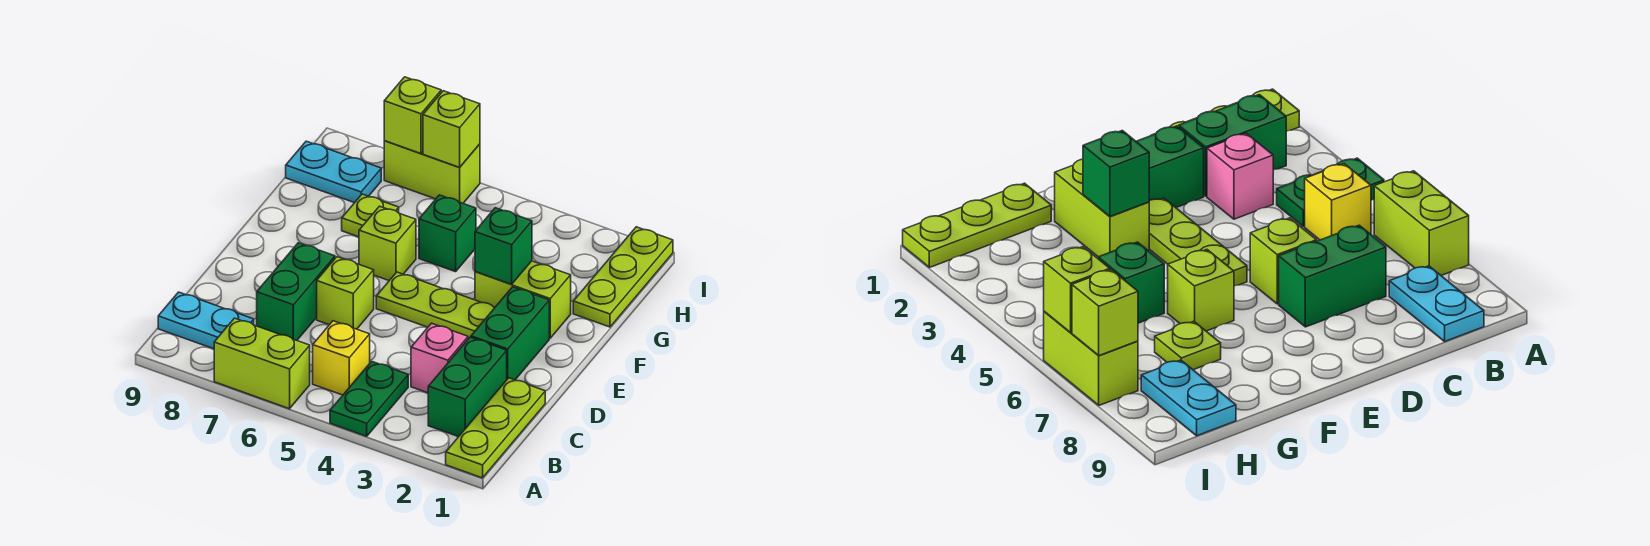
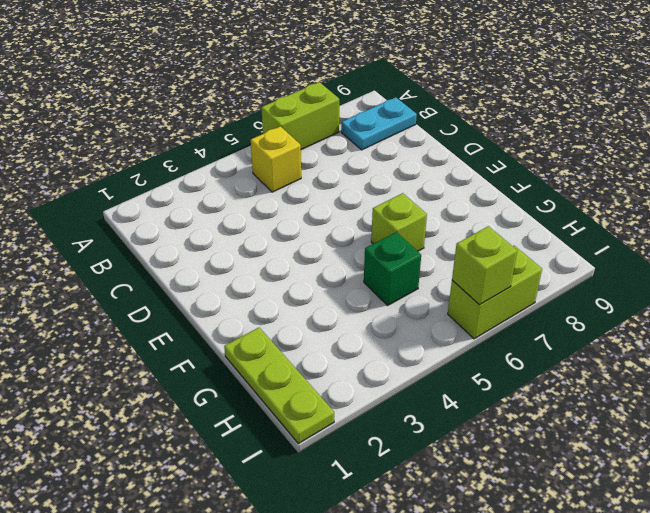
none -> lime plate A1:C1 level 1
none -> green plate A4:B4 level 1
none -> green brick B2:C2 level 1

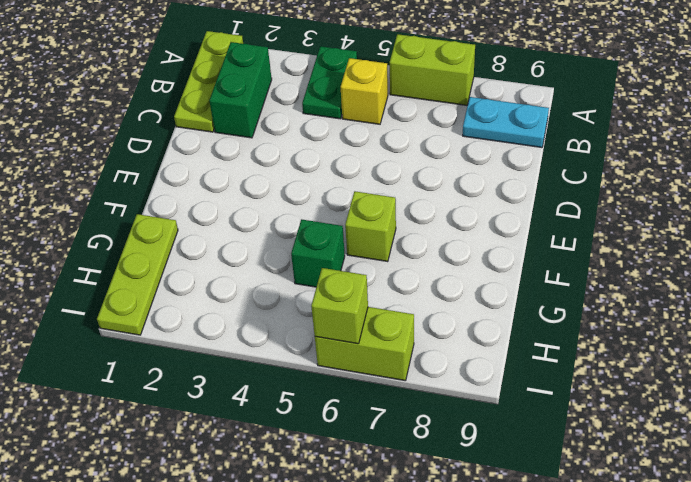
none -> pink brick C3 level 1
none -> green brick C7:D7 level 1
none -> green brick D2:E2 level 1

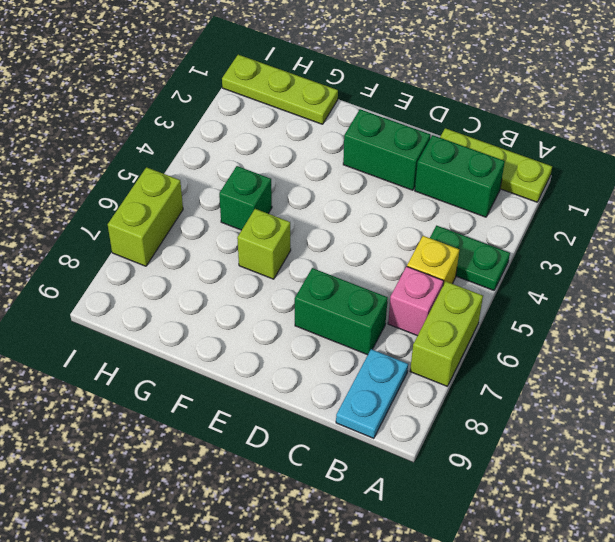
pink brick B6 level 1 -> pink brick C3 level 1
none -> lime brick D6 level 1
none -> lime plate E3:E5 level 1
none -> lime brick F2:F3 level 1

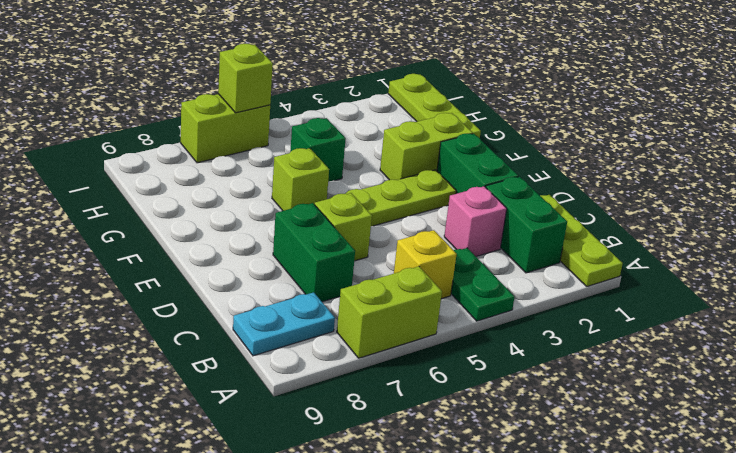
none -> lime plate G7 level 1
none -> cyan plate H8:H9 level 1
none -> green brick F3 level 2

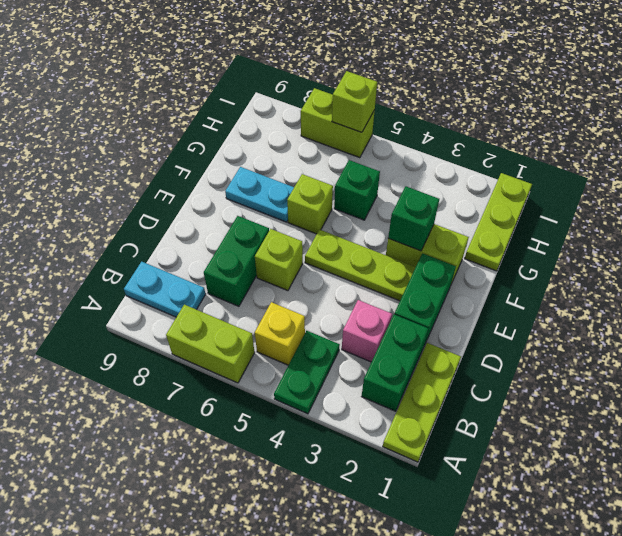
cyan plate F7:F8 level 1 -> cyan plate H8:H9 level 1
none -> lime plate G7 level 1
none -> lime brick I7 level 2

